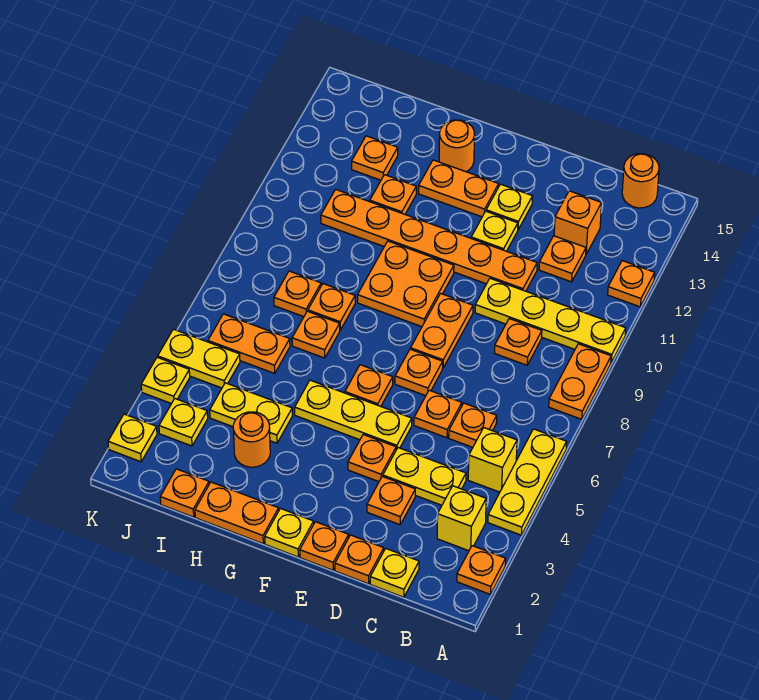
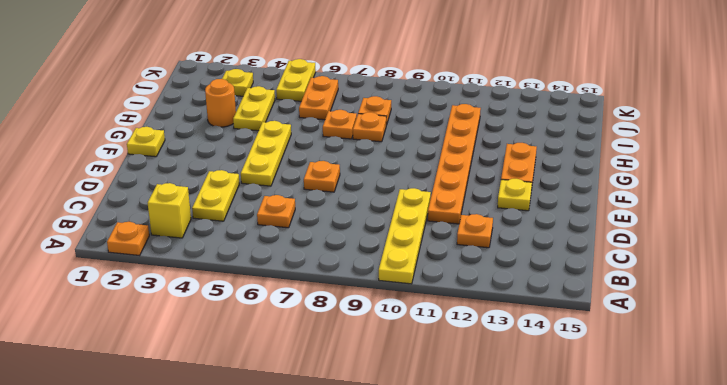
none -> yellow plate A4:A6 level 1
none -> orange plate A8:A9 level 1
none -> orange plate A12 level 1
none -> yellow brick B5 level 1

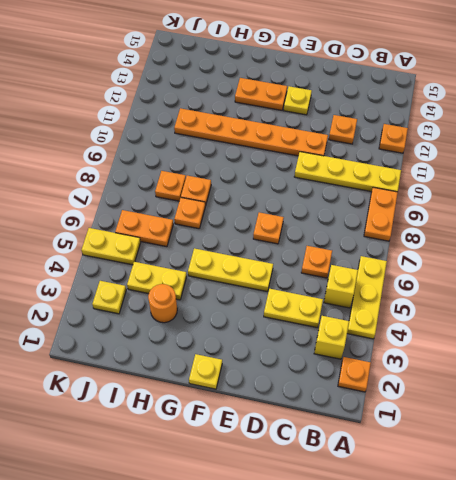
none -> orange round brick B15 level 1
none -> yellow plate C1 level 1
none -> orange plate C9 level 1
none -> orange brick C13 level 1

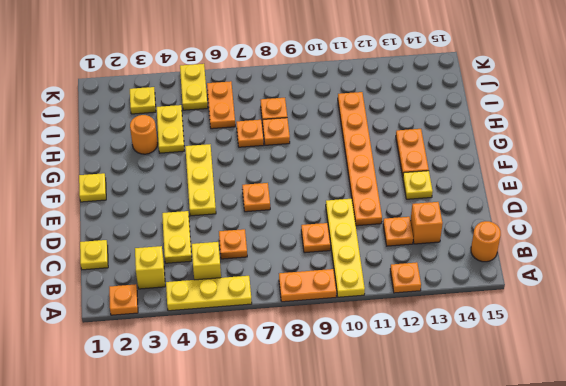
none -> orange plate D1 level 1
none -> orange plate D3 level 1
none -> orange plate D6 level 1
none -> orange plate E1 level 1

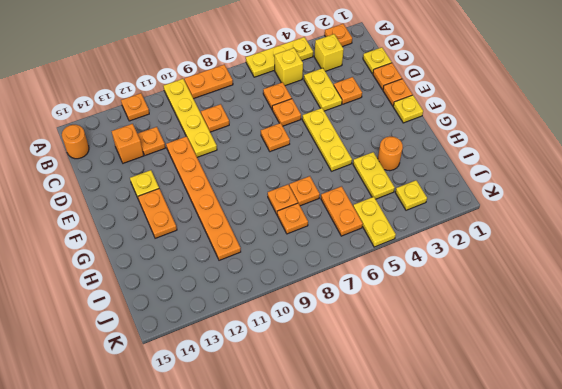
none -> orange plate E4 level 1
none -> orange plate E8:E9 level 1
none -> yellow plate E12 level 1
none -> orange plate F6 level 1

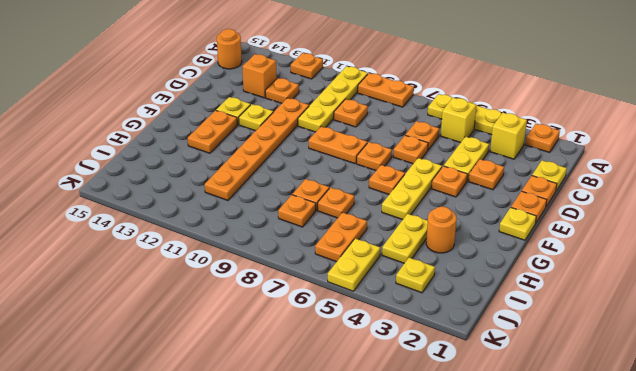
none -> orange plate F9:G10 level 1
none -> orange plate G1:H1 level 1
none -> orange round brick G14 level 1
none -> orange plate H12 level 1

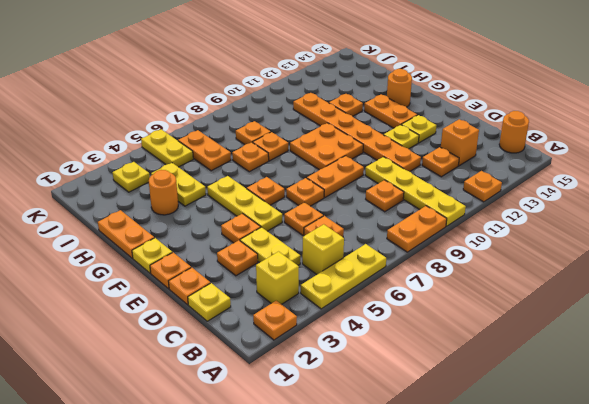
none -> orange plate I1 level 1
none -> orange plate I13 level 1
none -> yellow plate K2 level 1
none -> yellow plate K4 level 1

